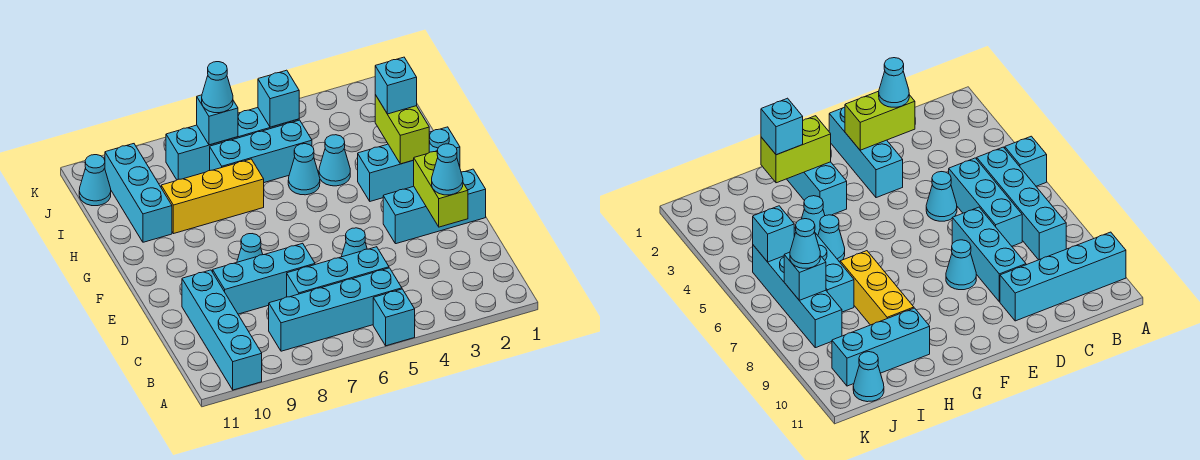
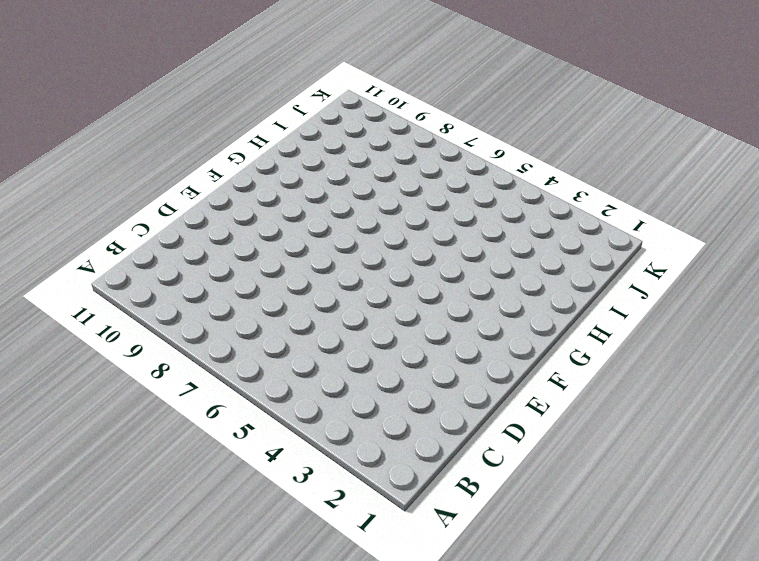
none -> cyan brick A5 level 1
none -> cyan brick A10:D10 level 1
none -> cyan brick B5:B8 level 1

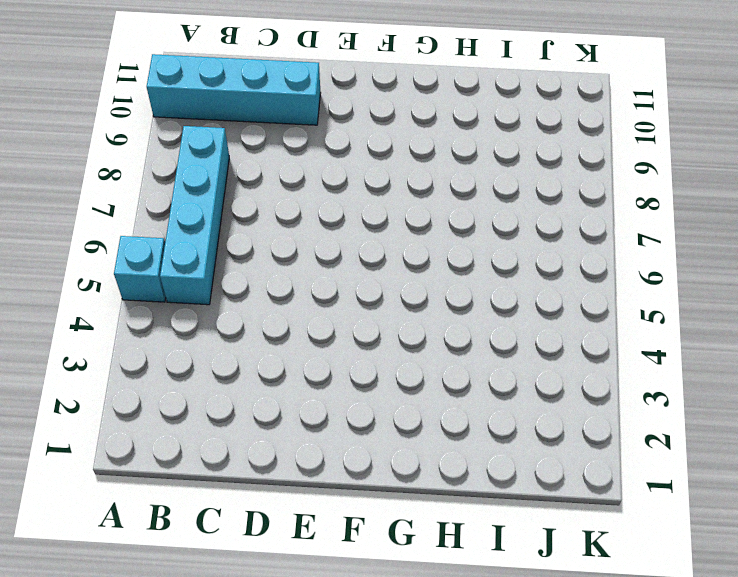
none -> cyan brick C5:C7 level 1
none -> cyan cone D5 level 1
none -> cyan brick D7:D9 level 1

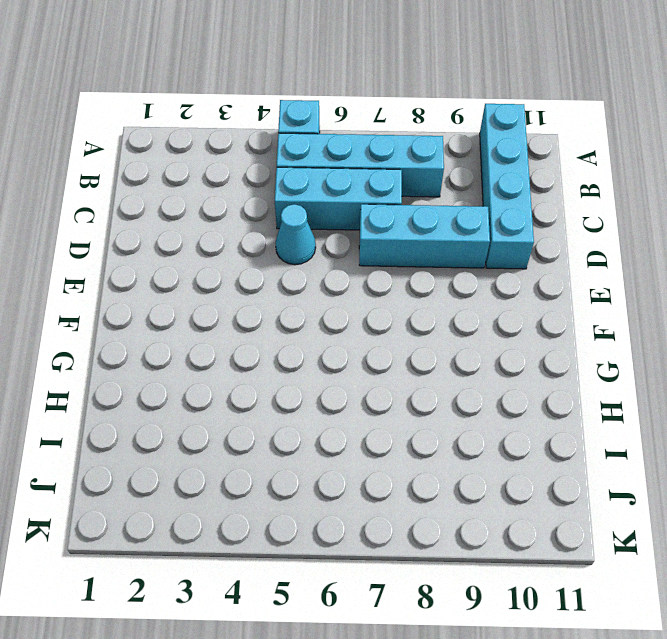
none -> cyan brick E1:E3 level 1
none -> cyan cone E8 level 1
none -> cyan brick G1:G3 level 1

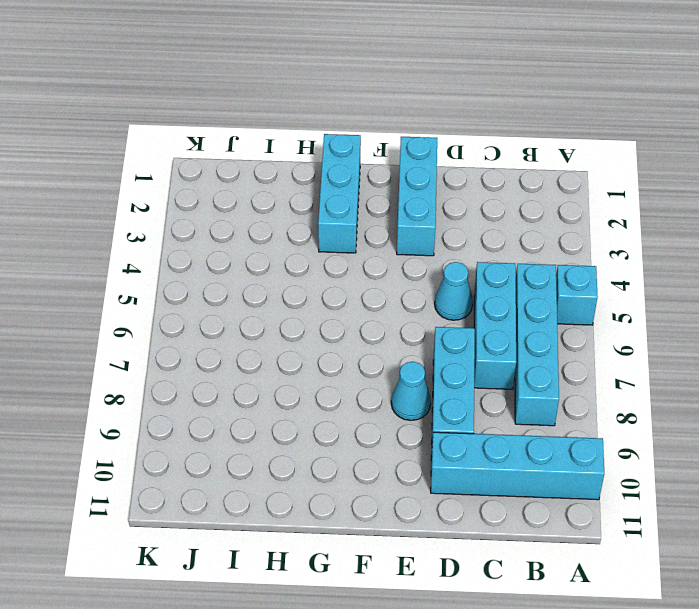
none -> cyan cone H4 level 1
none -> cyan cone H5 level 1
none -> yellow brick H7:H9 level 1

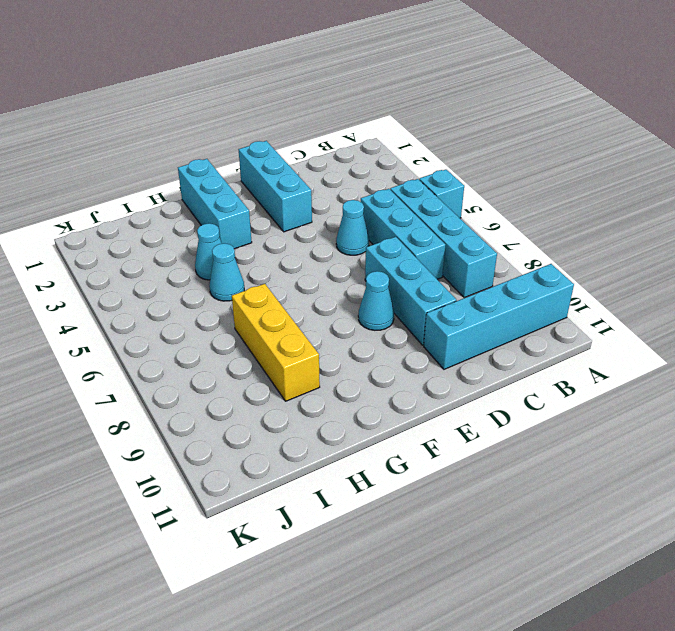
none -> cyan brick H10:J10 level 1
none -> cyan brick I5:I7 level 1
none -> cyan brick J5:J8 level 1

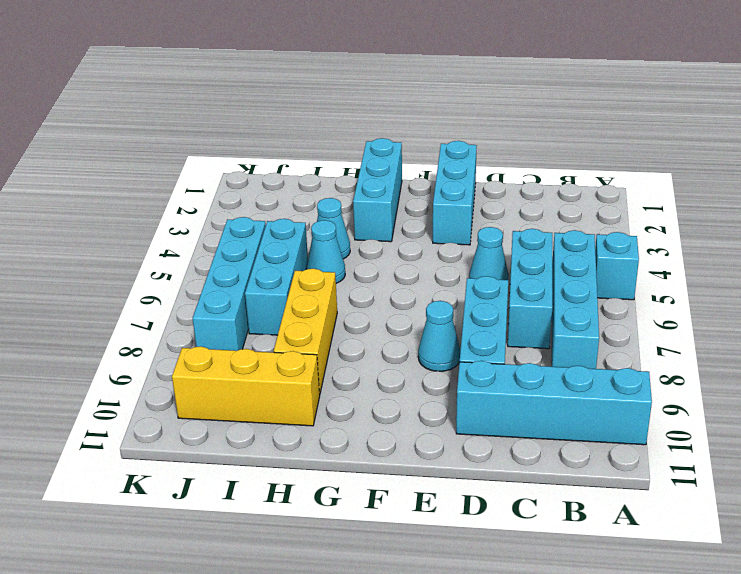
yellow brick H10:J10 level 1 -> cyan brick H10:J10 level 1
none -> cyan cone J11 level 1
none -> lime brick D2:E2 level 2
none -> lime brick G2:H2 level 2

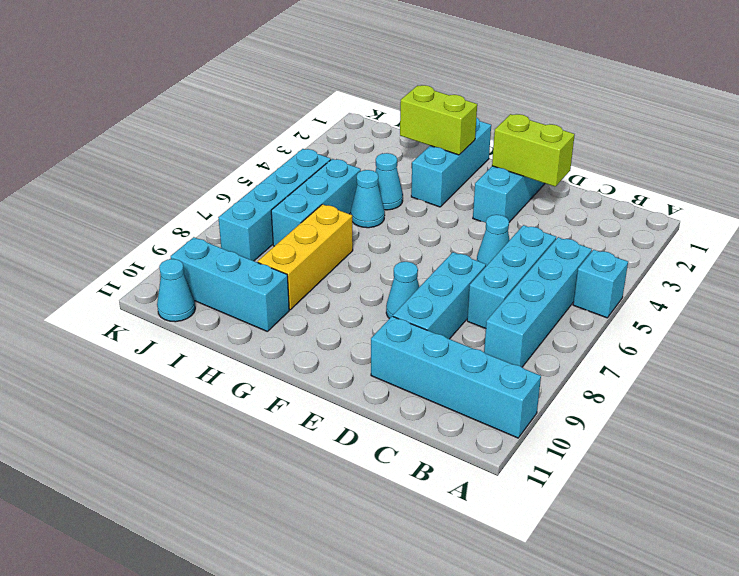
none -> cyan brick J5 level 2
none -> cyan brick J7 level 2
none -> cyan cone D2 level 3

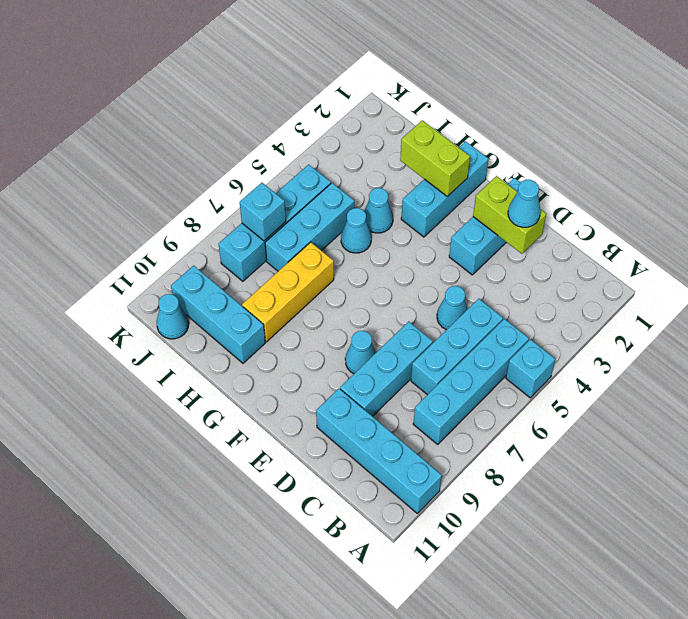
none -> cyan brick J5 level 2
none -> cyan brick H2 level 3
none -> cyan cone J7 level 3

